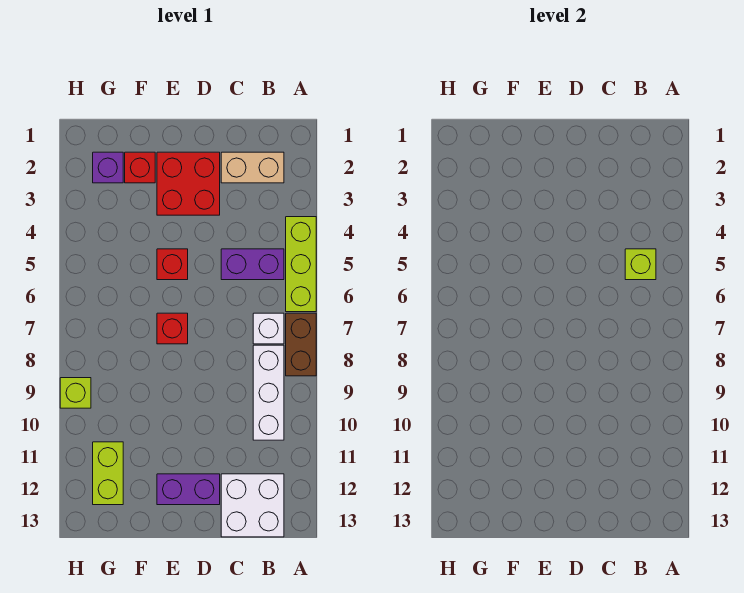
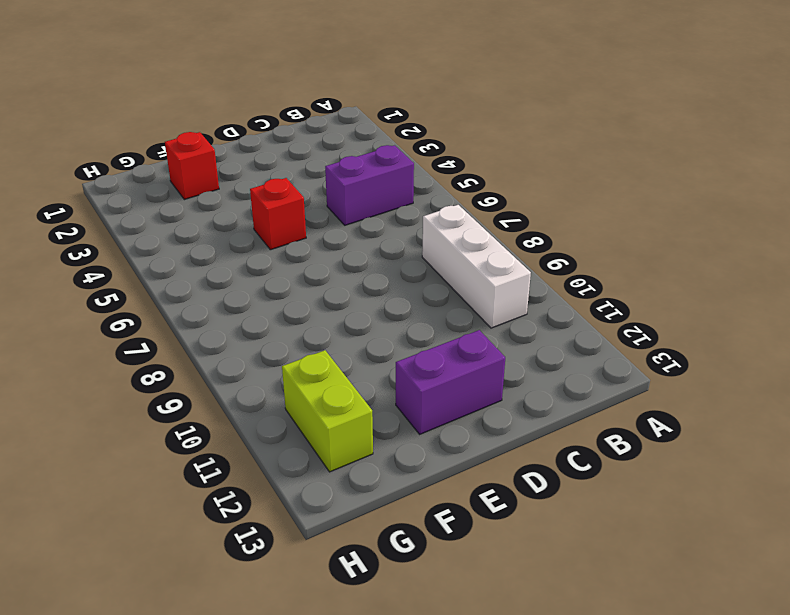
none -> lime brick A4:A6 level 1
none -> brown brick A7:A8 level 1
none -> tan brick B2:C2 level 1

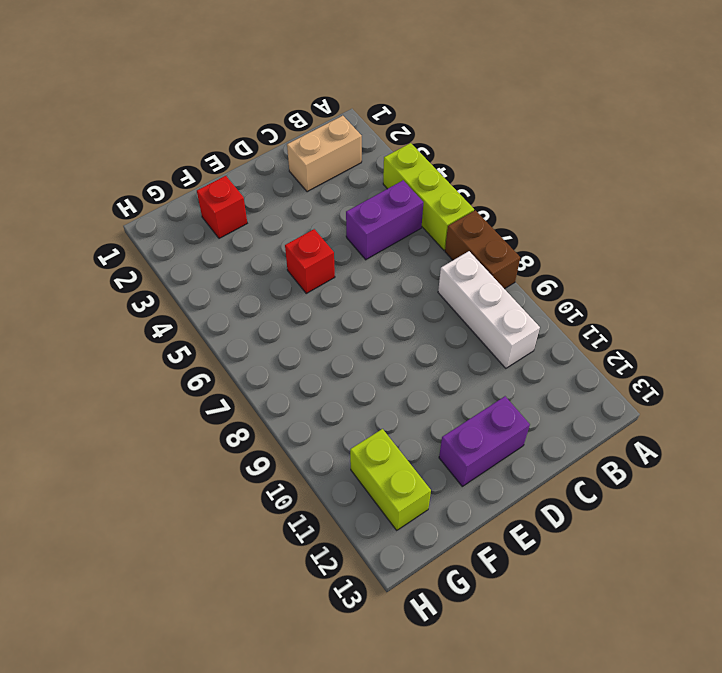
none -> white brick B7 level 1
none -> white brick B12:C13 level 1
none -> red brick D2:E3 level 1

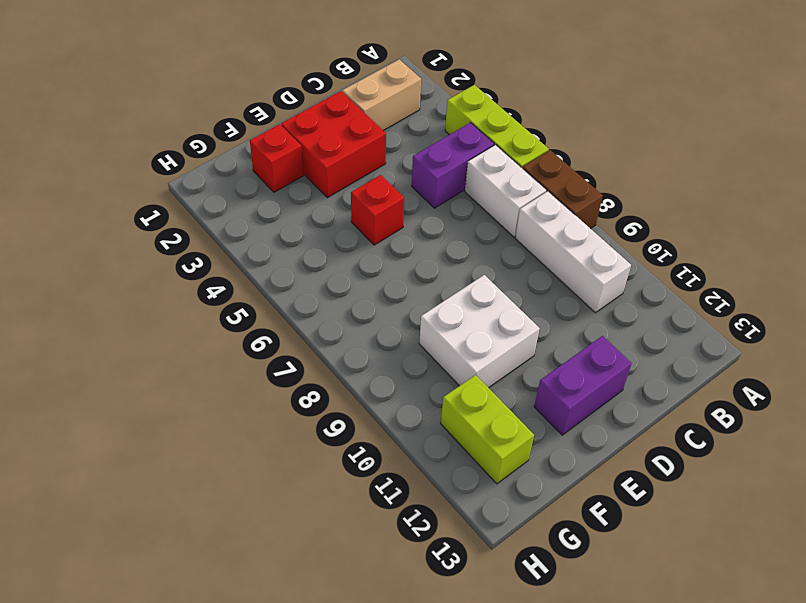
white brick B6:B7 level 1 -> white brick B7 level 1
white brick E9:F10 level 1 -> white brick B12:C13 level 1
none -> red brick E7 level 1
none -> purple brick G2 level 1
none -> lime brick H9 level 1

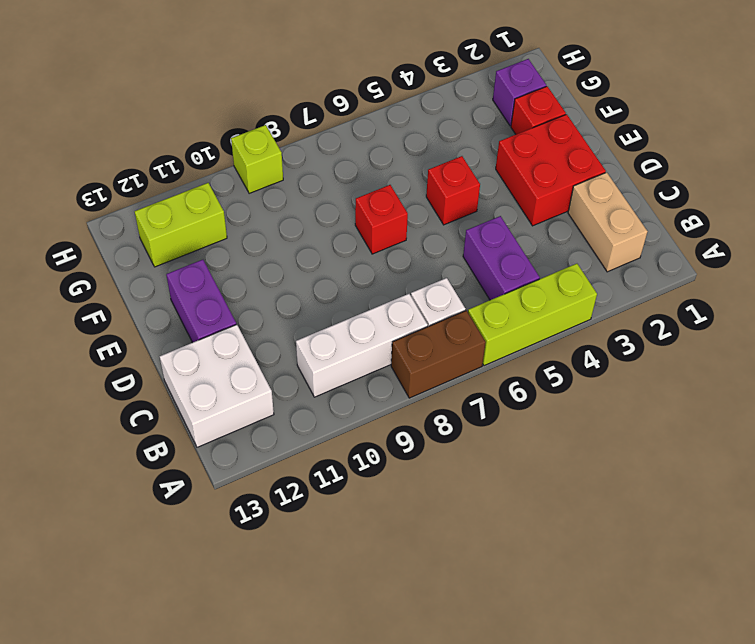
none -> lime brick B5 level 2

